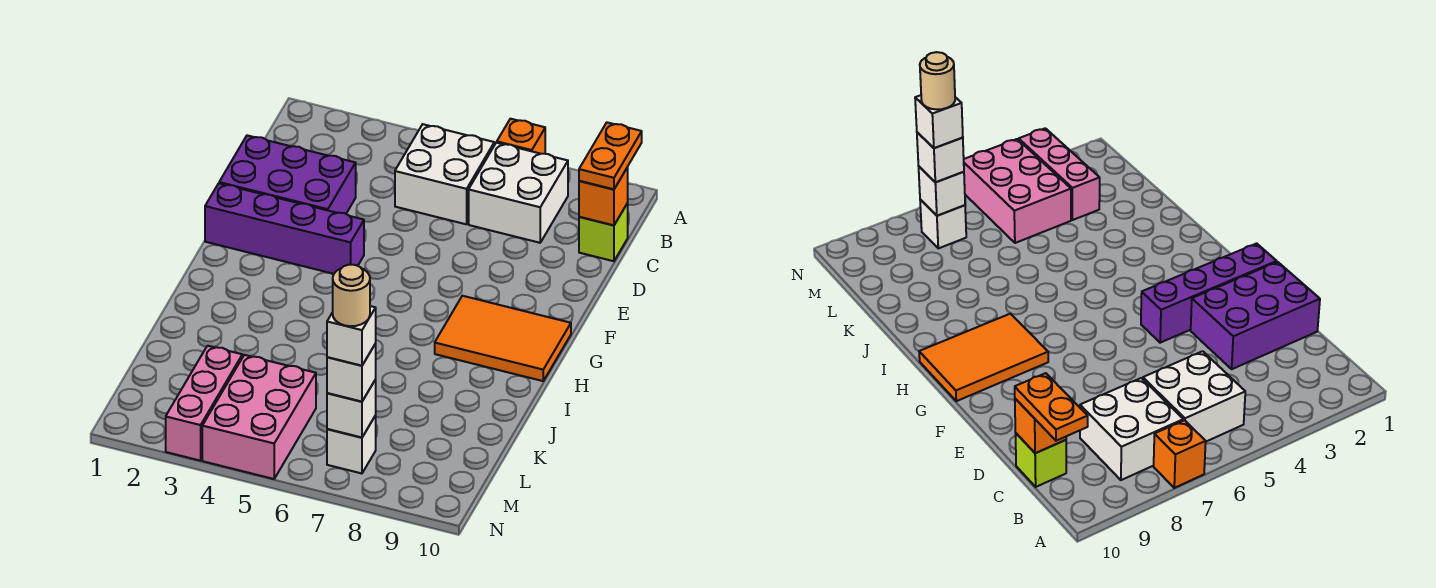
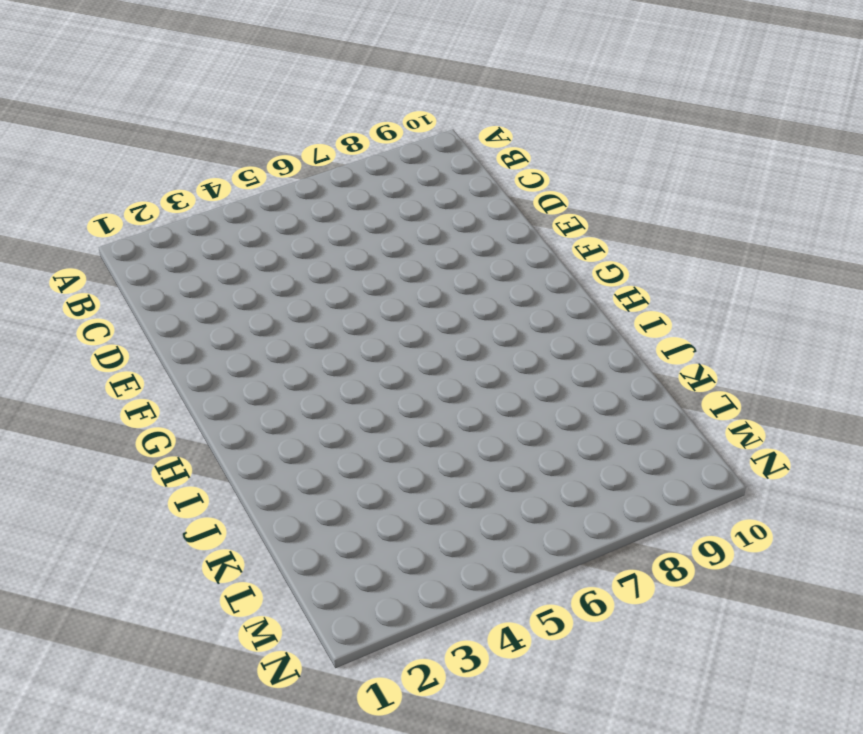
none -> orange brick A7 level 1
none -> white brick B5:C6 level 1
none -> white brick B7:C8 level 1

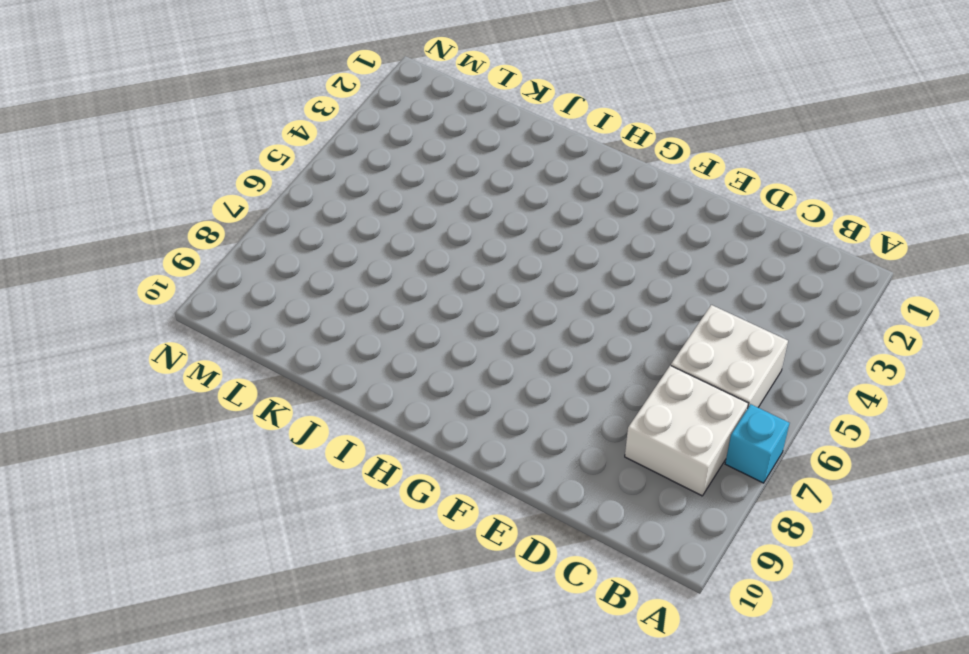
cyan brick A7 level 1 -> orange brick A7 level 1
none -> lime brick C10 level 1
none -> purple brick D1:E3 level 1
none -> purple brick F1:F4 level 1

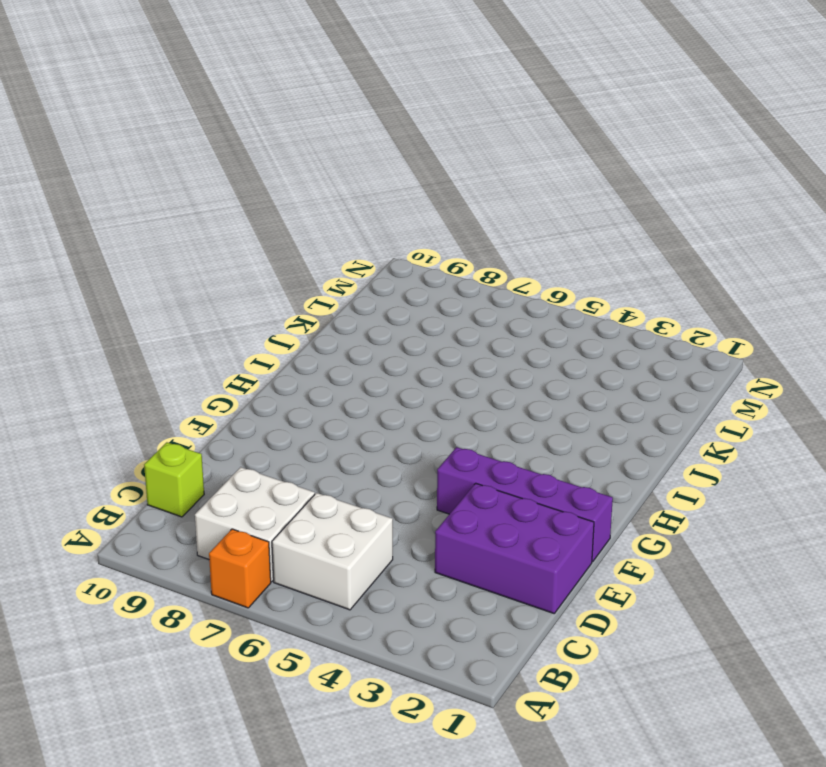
none -> orange tile G8:H10 level 1
none -> pink brick L3:N3 level 1
none -> pink brick L4:N5 level 1

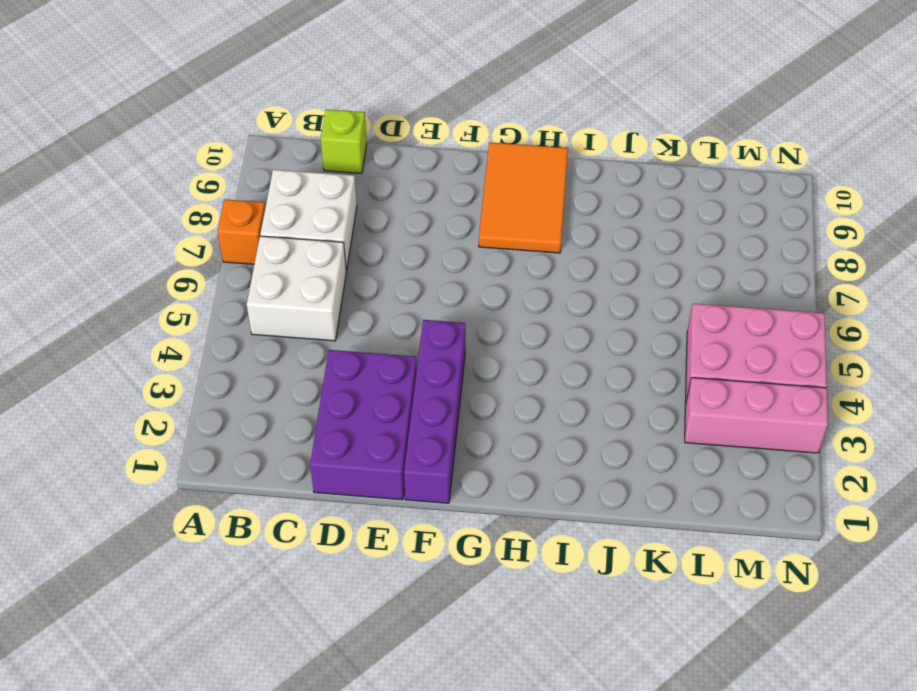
none -> white brick M7 level 1
none -> orange brick C10 level 2
none -> white brick M7 level 2

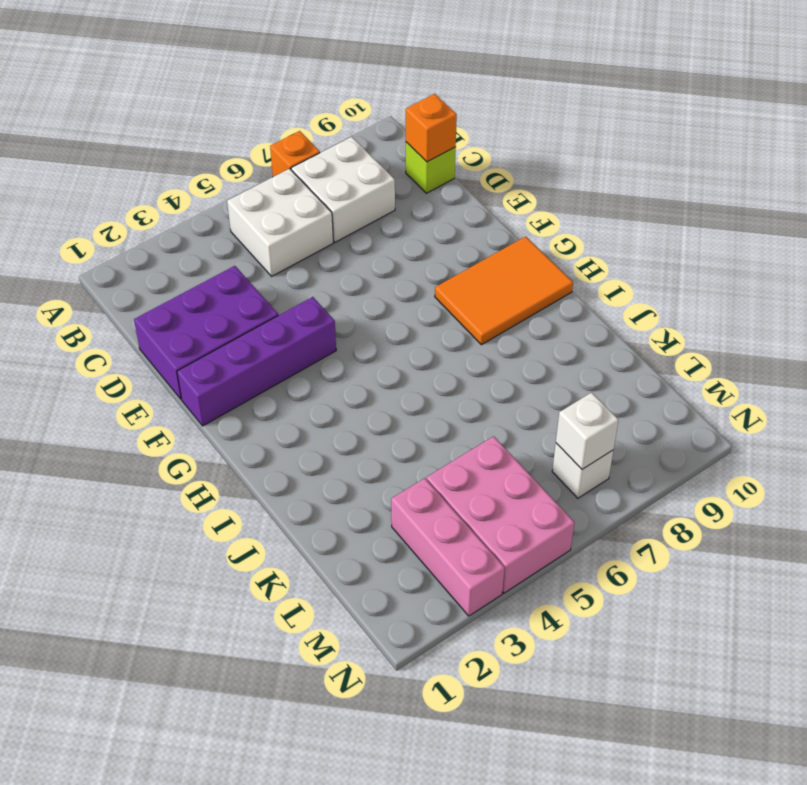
none -> orange plate B10:C10 level 3
none -> white brick M7 level 3
none -> white brick M7 level 4

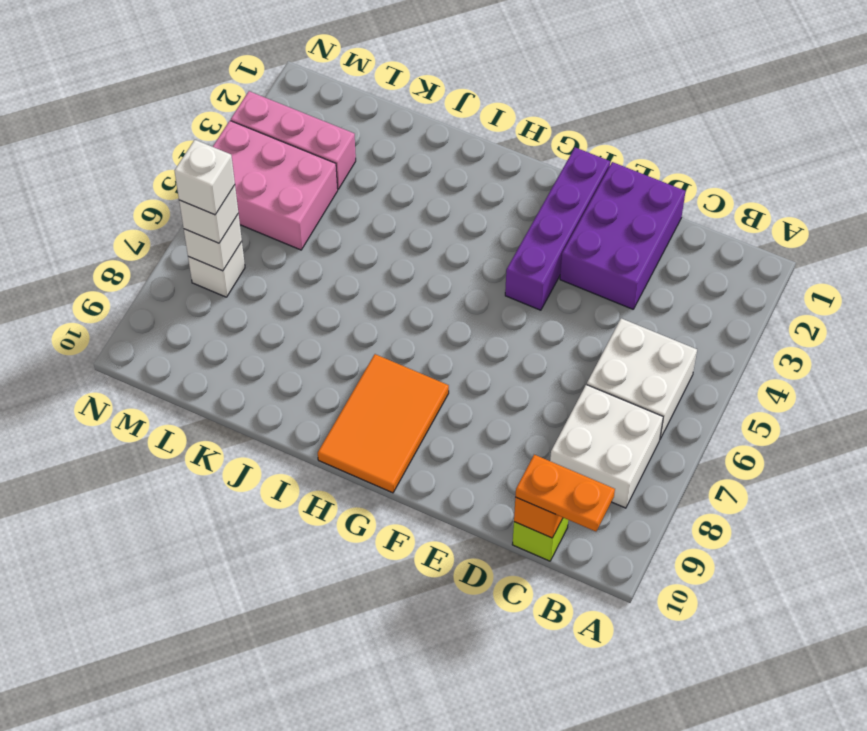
none -> orange brick A7 level 1
none -> tan round brick M7 level 5

